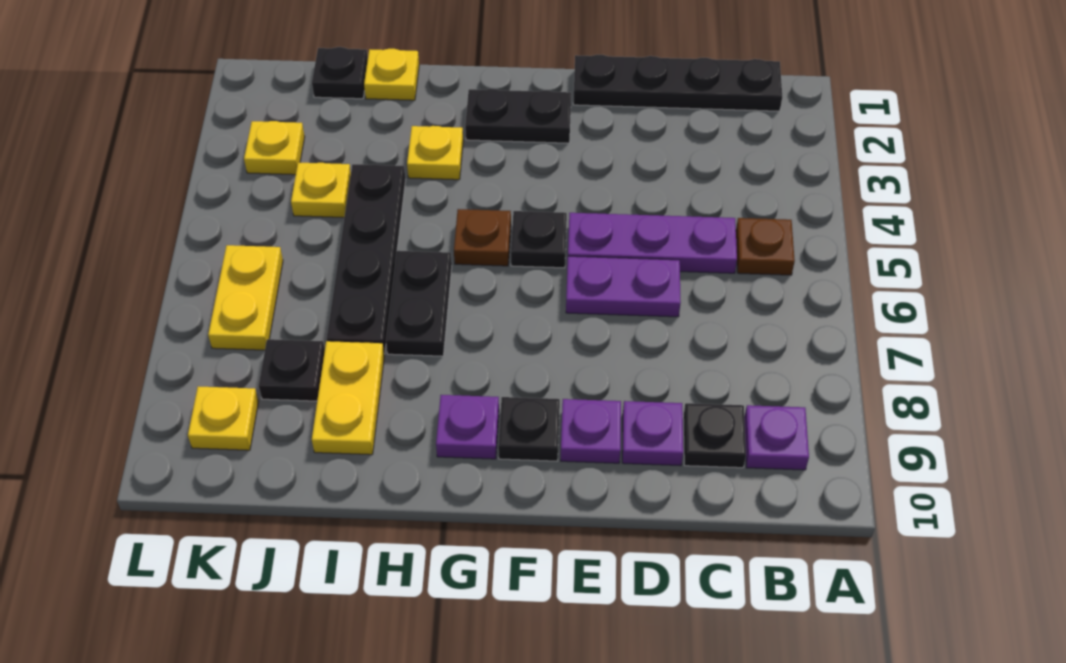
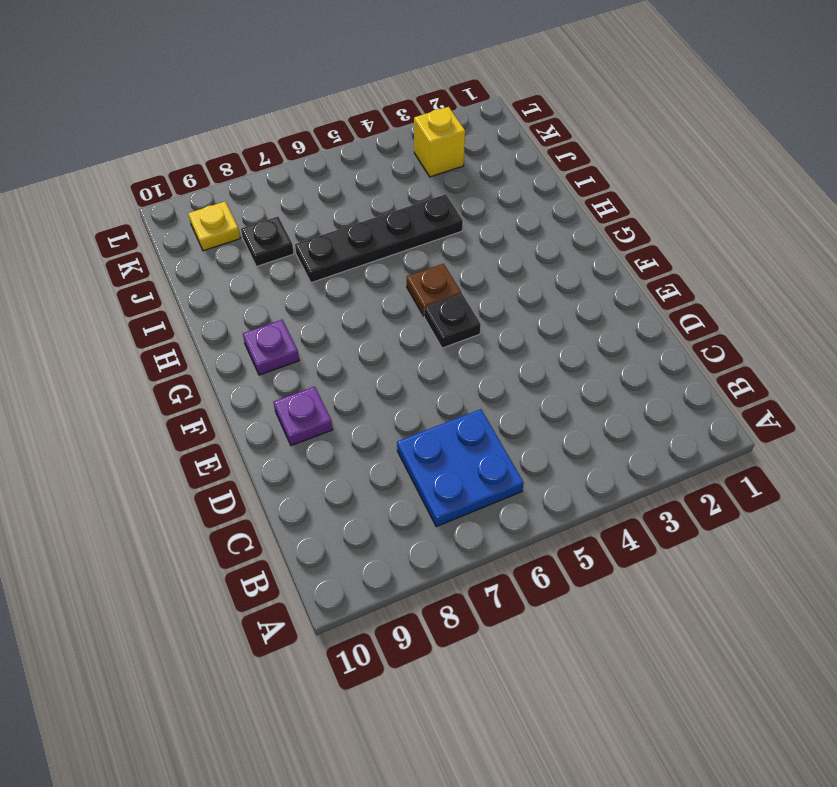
blue plate B6:C7 level 1 -> none
yellow brick K3 level 1 -> yellow plate K3 level 1
none -> black plate B1:E1 level 1
none -> brown plate B5 level 1
none -> purple plate B9 level 1

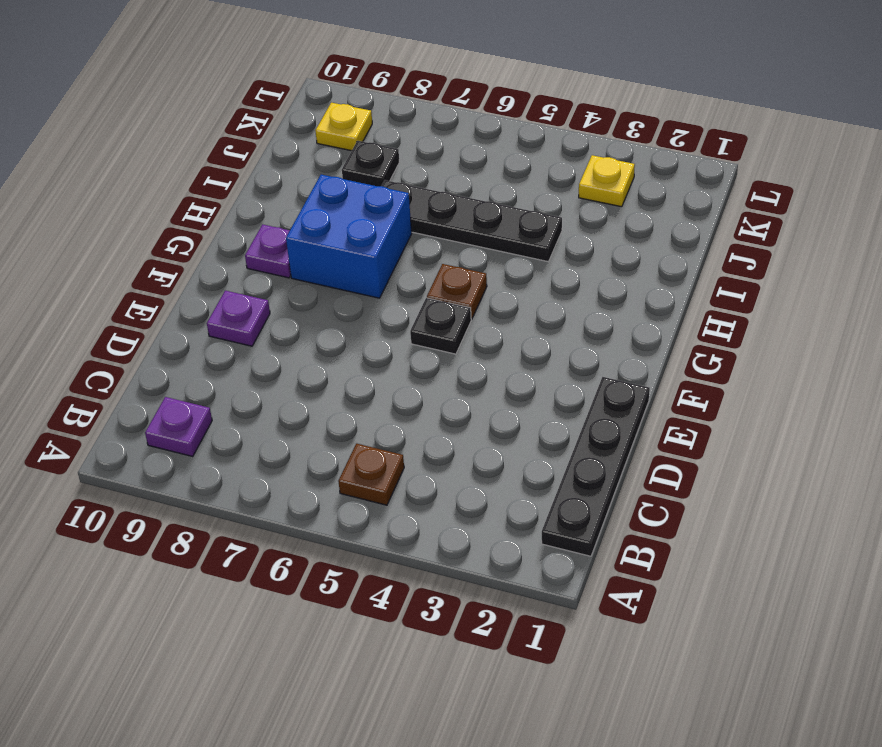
blue brick G7:H8 level 1 -> black plate H6:H7 level 1
none -> purple plate C5:E5 level 1
none -> black plate C9 level 1
none -> purple plate D6:E6 level 1

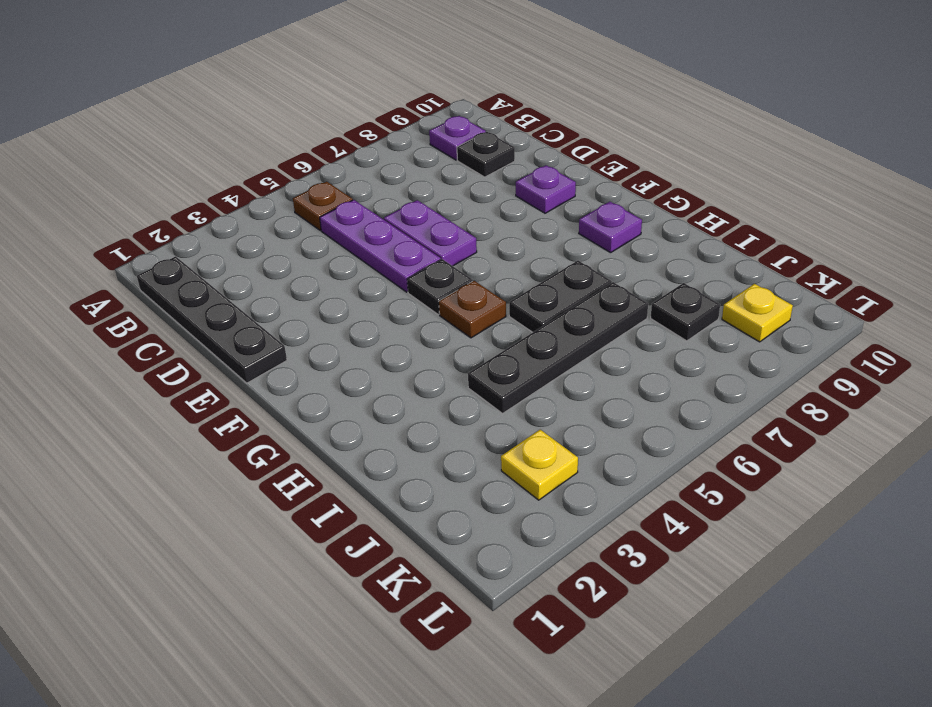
none -> purple plate D9 level 1
none -> black plate F2:G2 level 1
none -> black plate F9 level 1

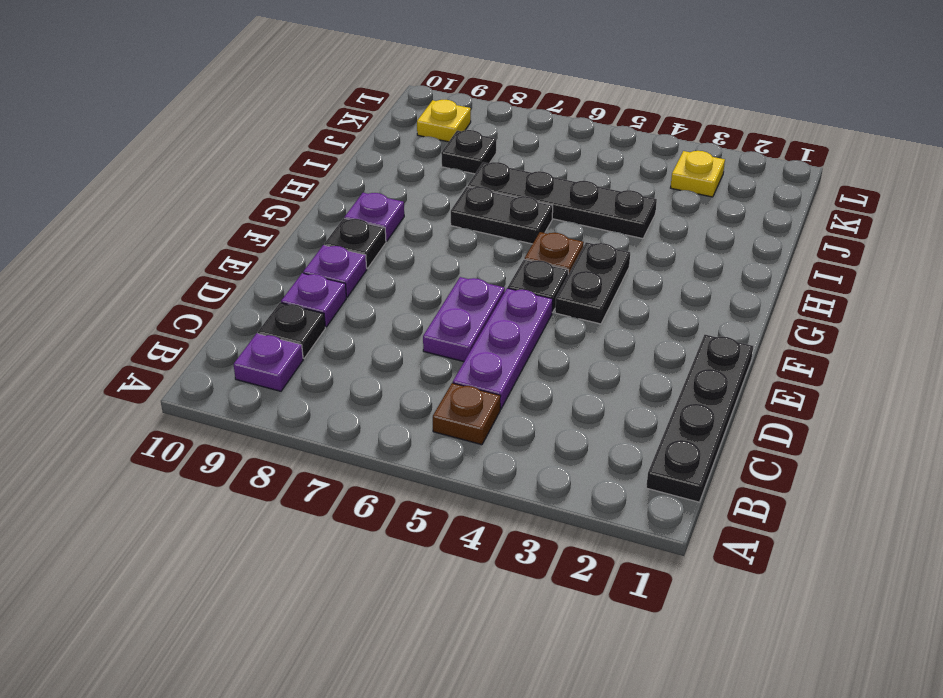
black plate F4:G4 level 1 -> black plate F2:G2 level 1
none -> yellow plate H3 level 1
none -> yellow plate I1 level 1
none -> yellow plate I8:I9 level 1

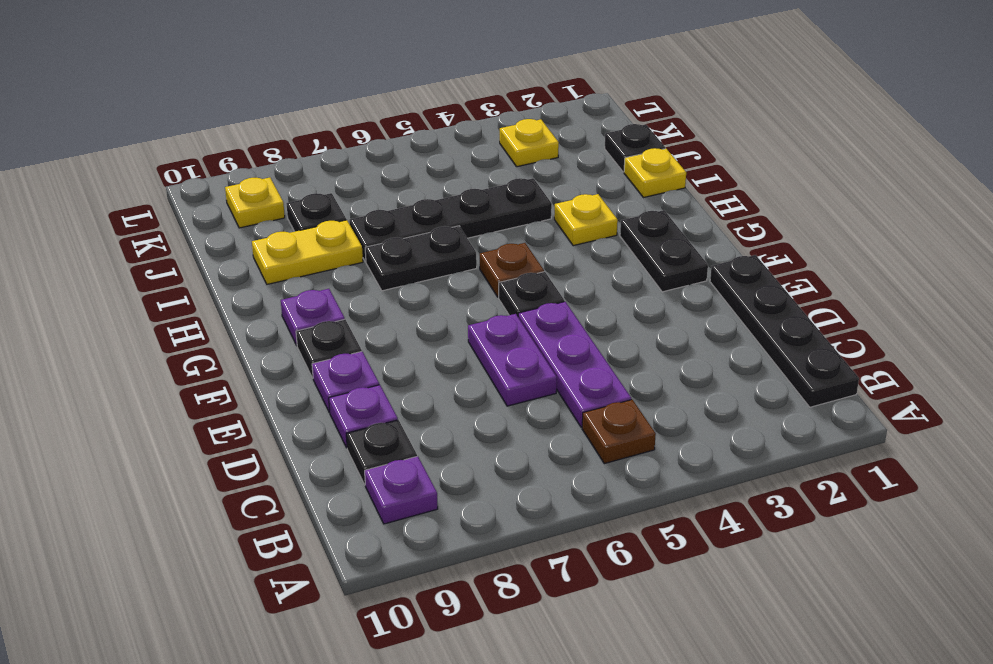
none -> yellow plate J4 level 1
none -> yellow plate K6:K7 level 1

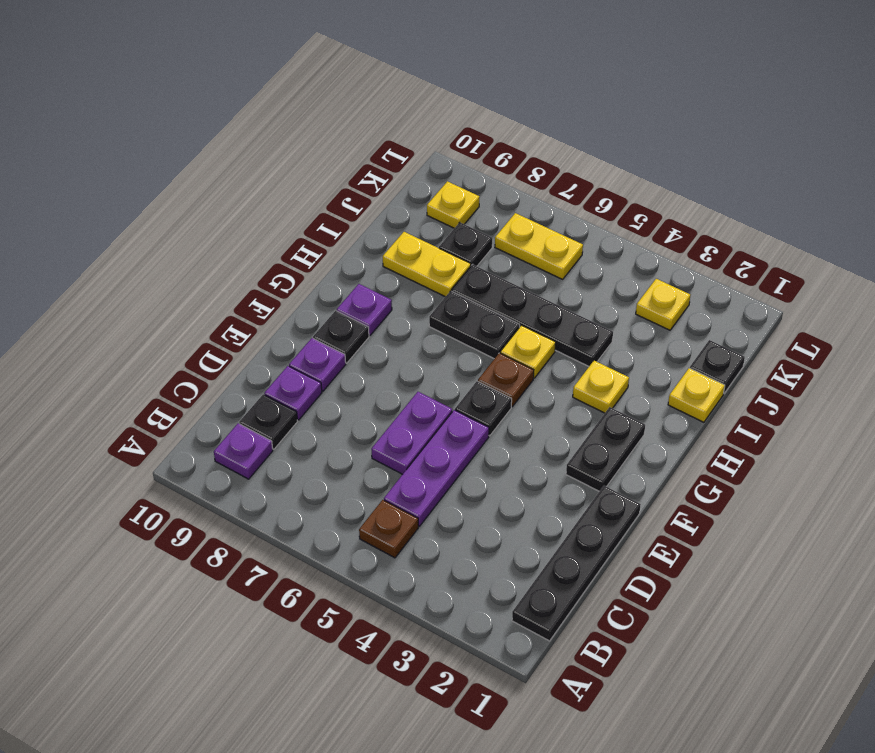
yellow plate H5 level 1 -> yellow plate J4 level 1

